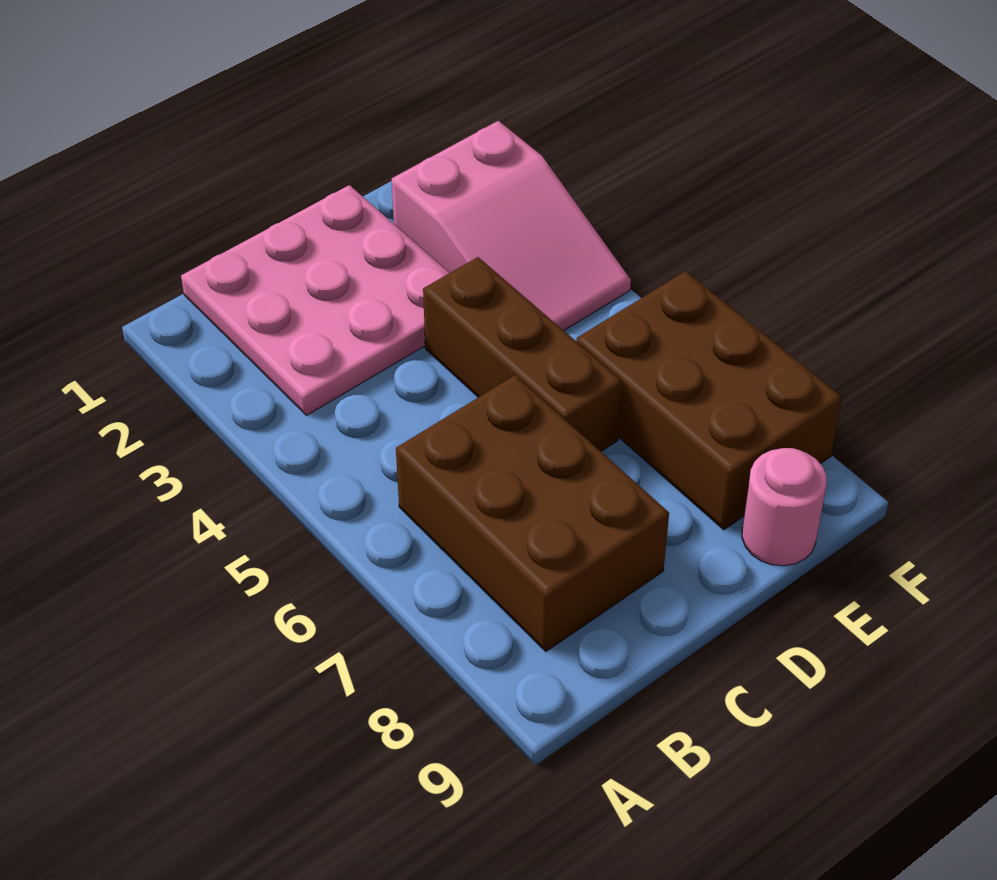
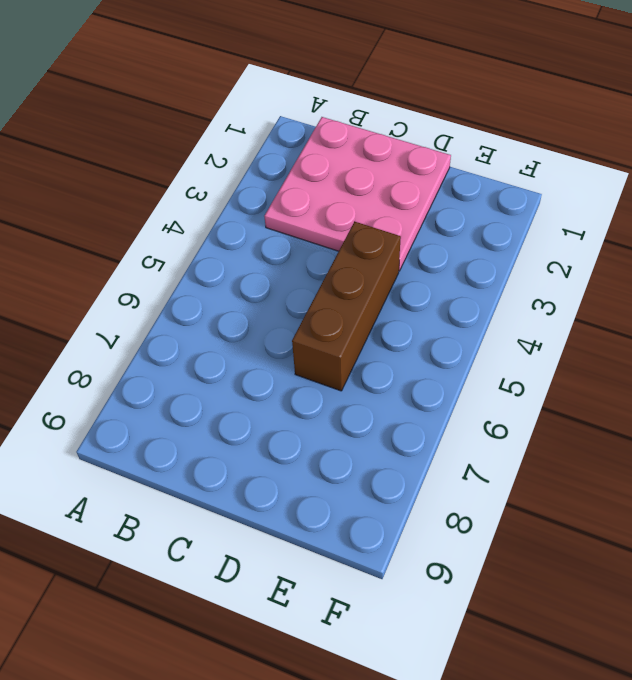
none -> brown brick B6:C8 level 1
none -> pink slope E2:F4 level 1 top 2

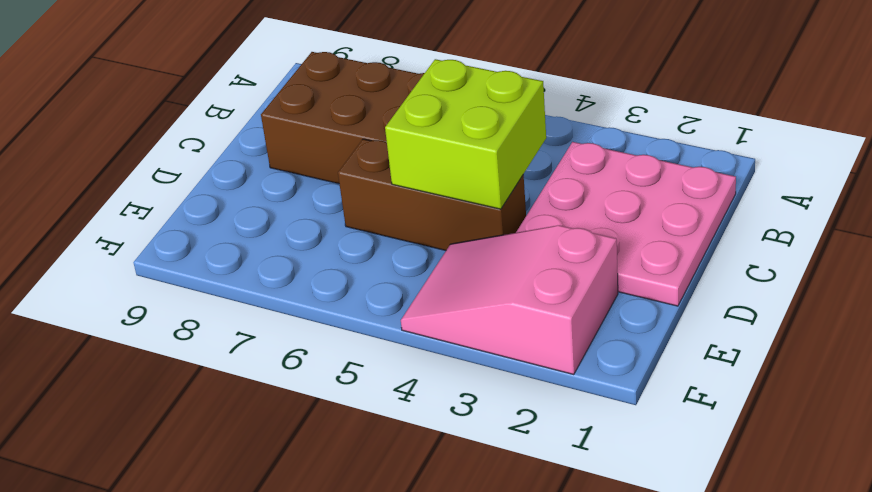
lime brick C4:D5 level 2 -> none
none -> brown brick E6:F8 level 1
none -> pink round brick E9 level 1

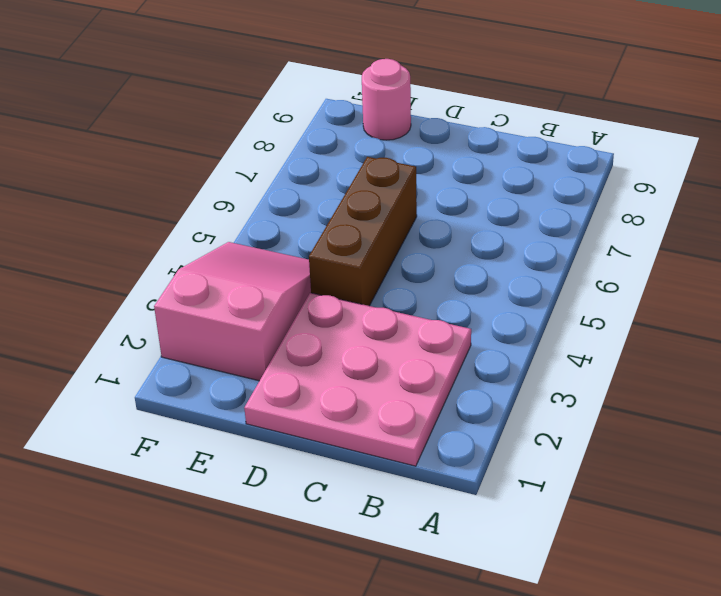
none -> brown brick B6:C8 level 1
none -> brown brick E6:F8 level 1

